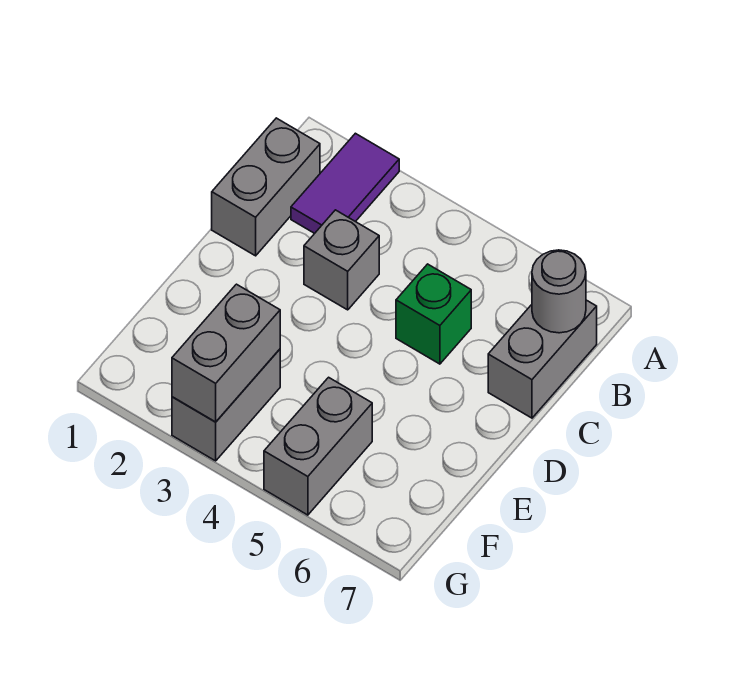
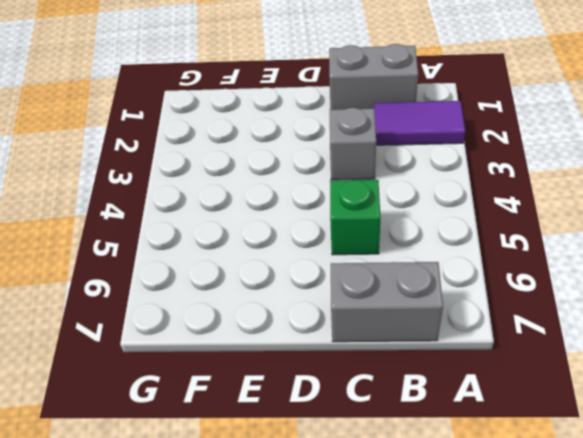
none -> grey brick F3:G3 level 1
none -> grey brick F5:G5 level 1

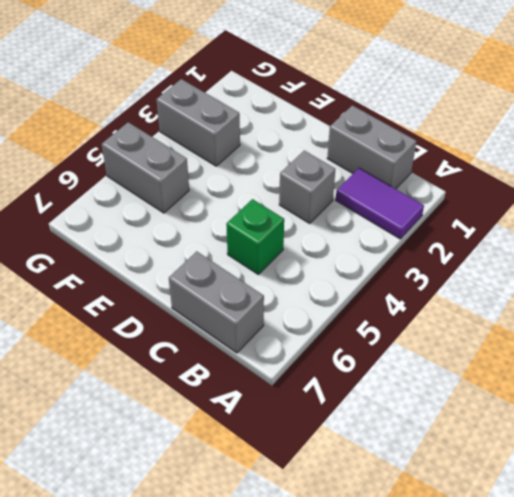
none -> grey round brick B7 level 2
none -> grey brick F3:G3 level 2

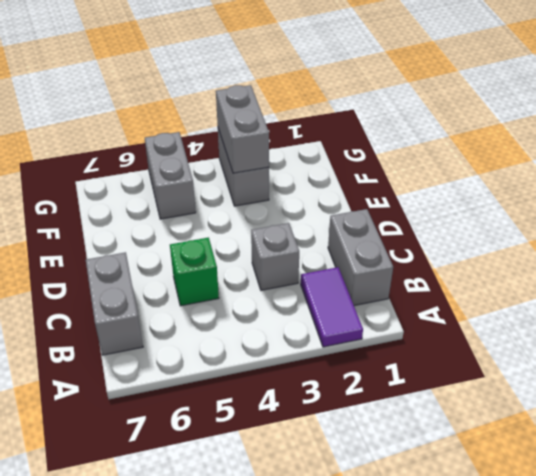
none -> grey round brick B7 level 2

